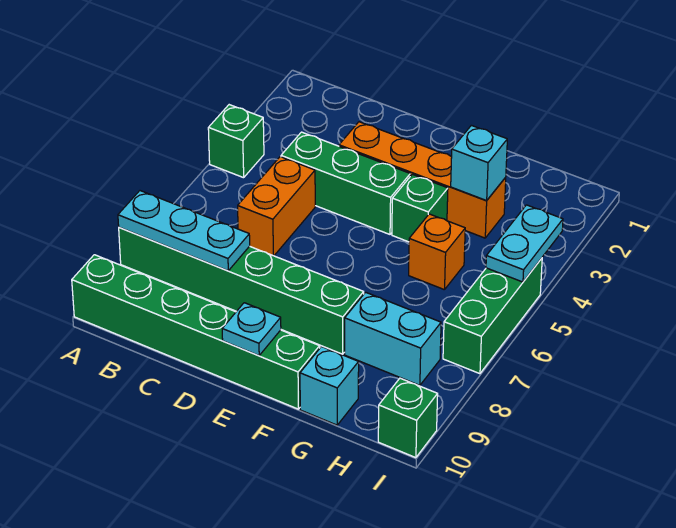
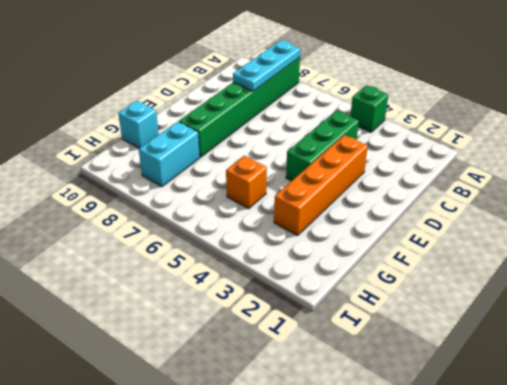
none -> green brick A10:F10 level 1
none -> orange brick C5:C6 level 1
none -> green brick F4 level 1

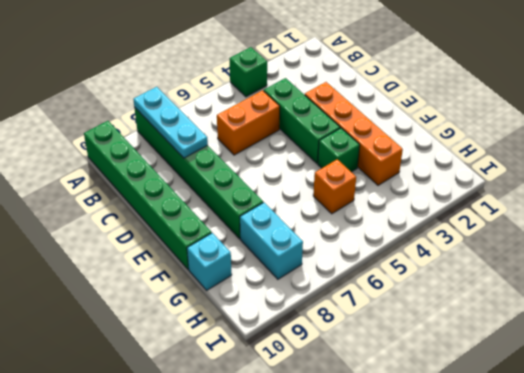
none -> green brick I5:I7 level 1
none -> green brick I10 level 1
none -> cyan plate E10 level 2

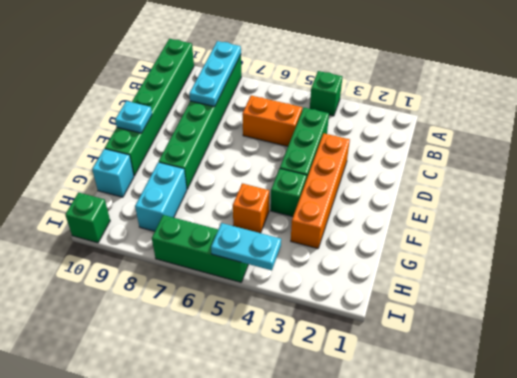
none -> cyan brick G3 level 2

